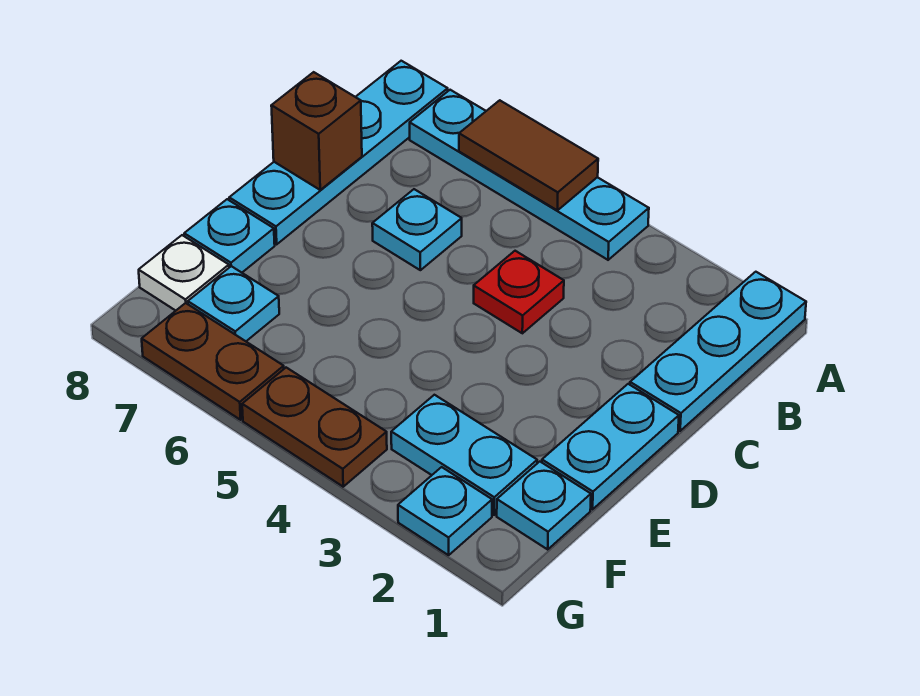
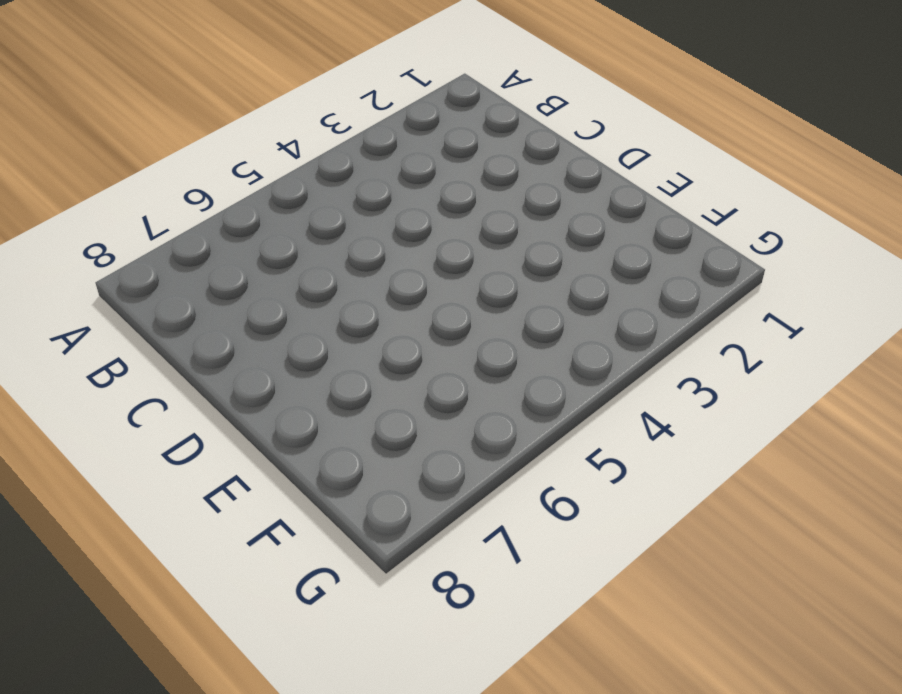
none -> cyan plate A1:C1 level 1
none -> cyan plate A4:A7 level 1
none -> cyan plate A8:D8 level 1

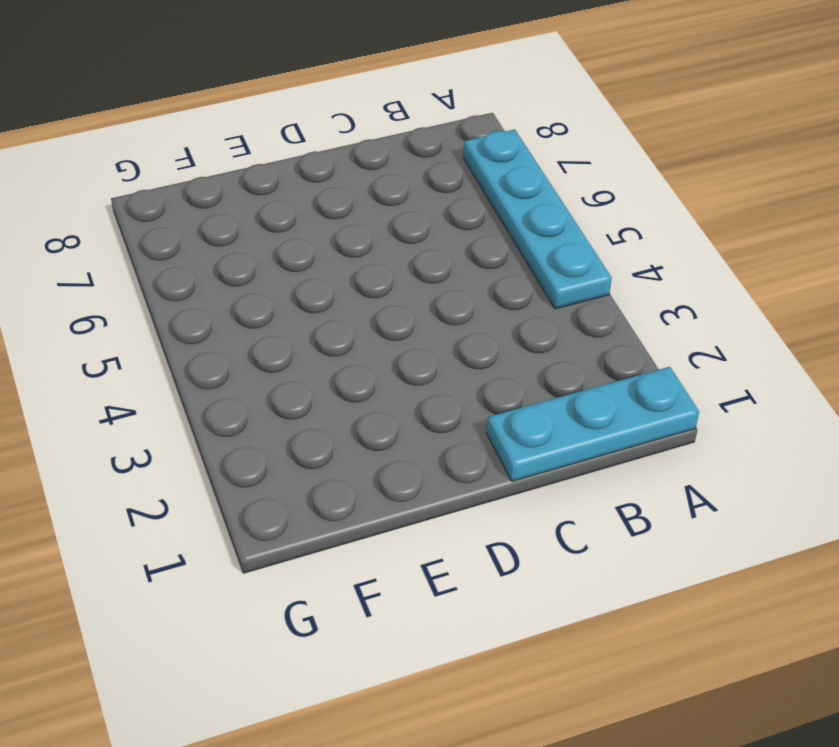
none -> cyan plate A8:D8 level 1
none -> red plate C4 level 1
none -> cyan plate C6 level 1

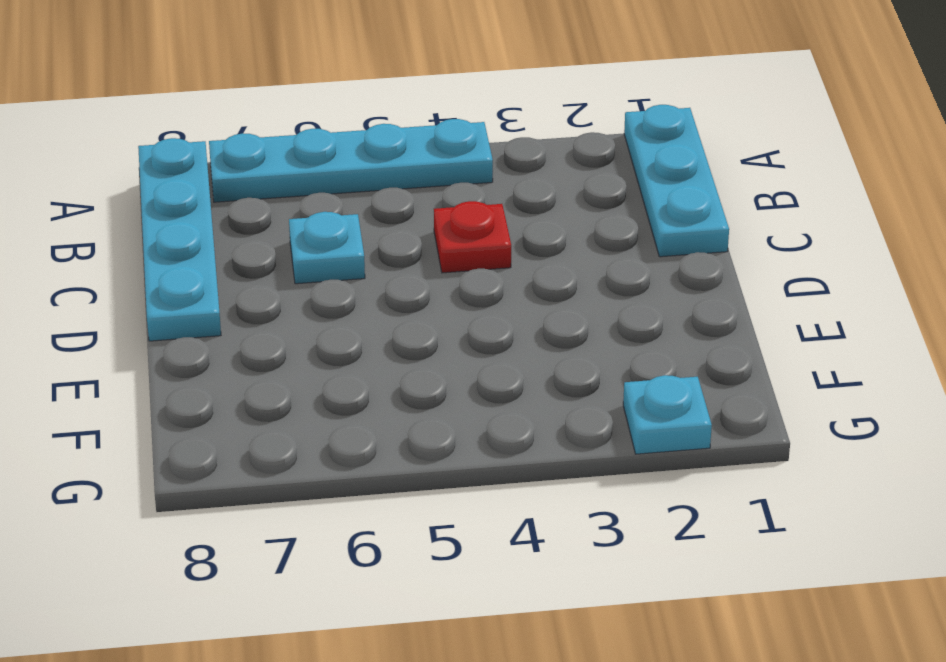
none -> cyan plate D1:E1 level 1
none -> cyan plate E8 level 1
none -> cyan plate F1 level 1

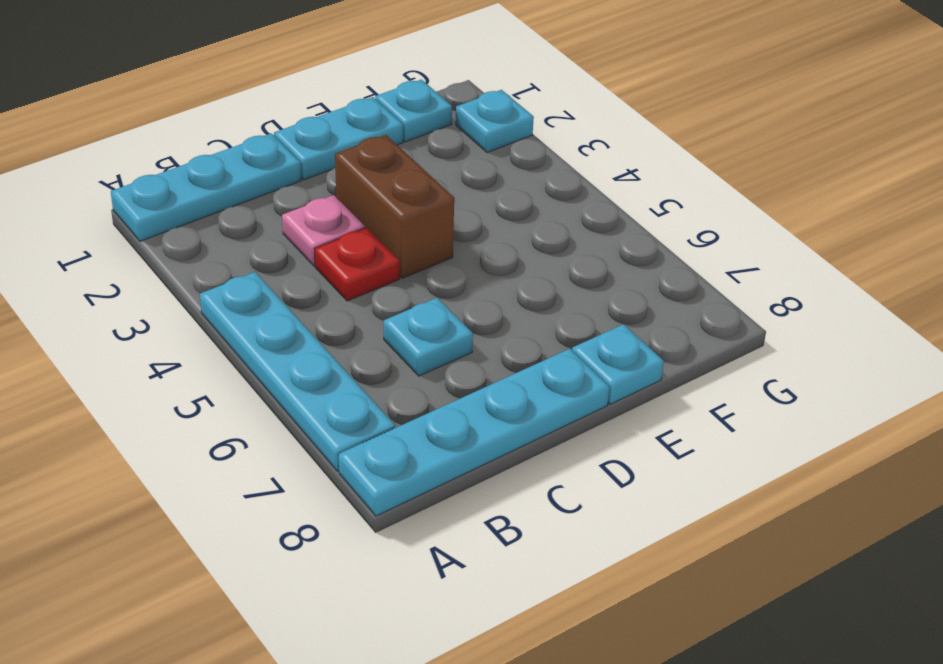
pink plate C3 level 1 -> none
brown brick D3:D4 level 1 -> none
none -> cyan plate F2:F3 level 1
none -> cyan plate F7 level 1
none -> white plate F8 level 1

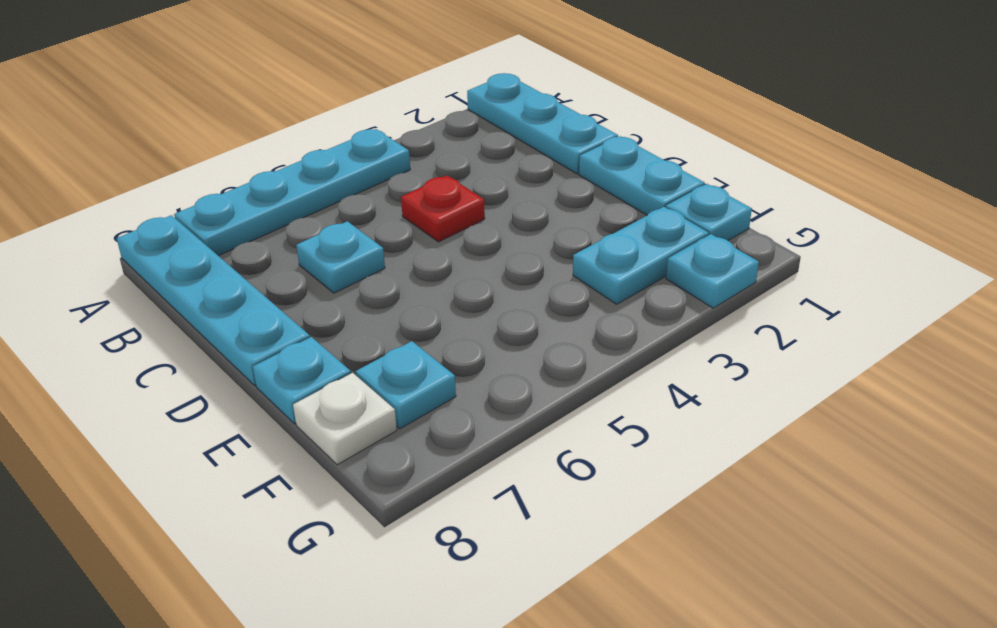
none -> brown plate G4:G5 level 1
none -> brown plate G6:G7 level 1
none -> brown tile A5:A6 level 2

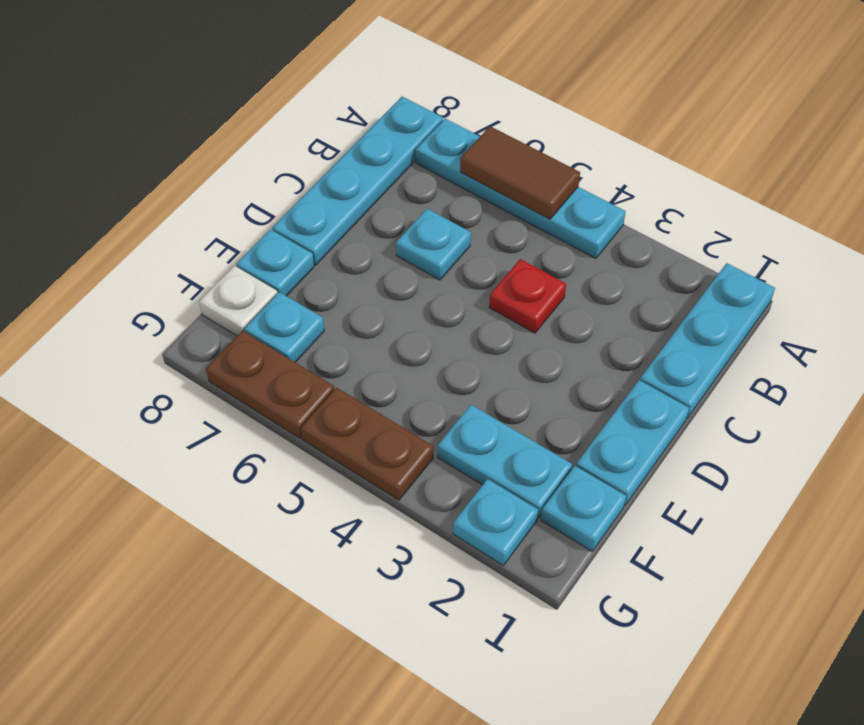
none -> brown brick C8 level 2

